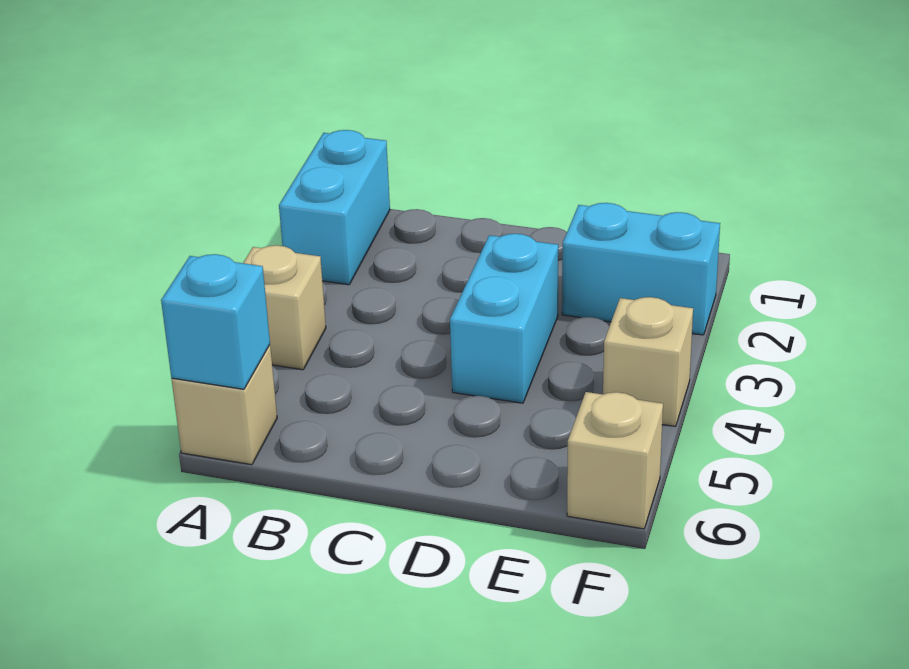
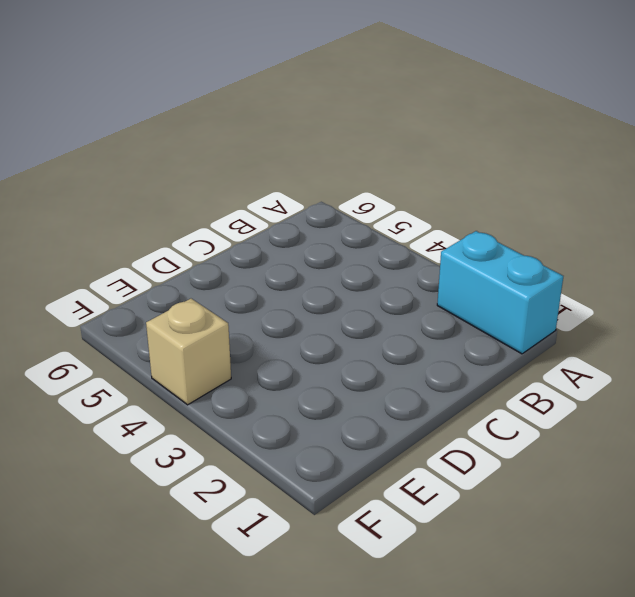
none -> tan brick A4 level 1
none -> tan brick A6 level 1

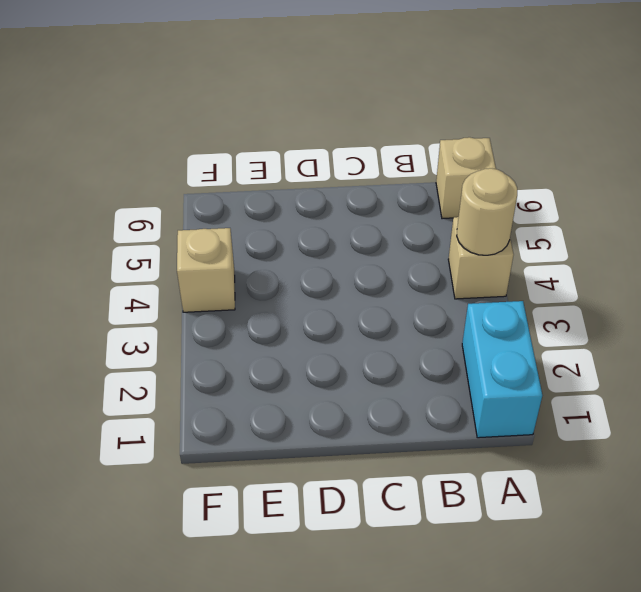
tan round brick A4 level 2 -> none
none -> cyan brick D3:D4 level 1
none -> cyan brick E2:F2 level 1

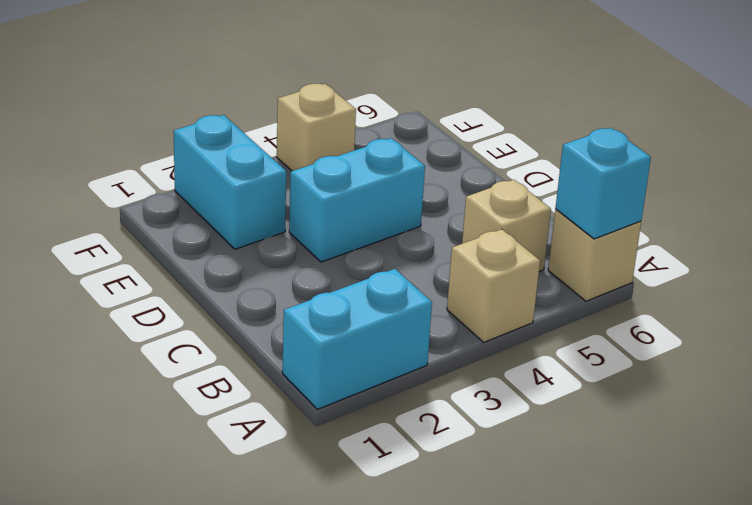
tan brick B5 level 1 -> tan brick F6 level 1

